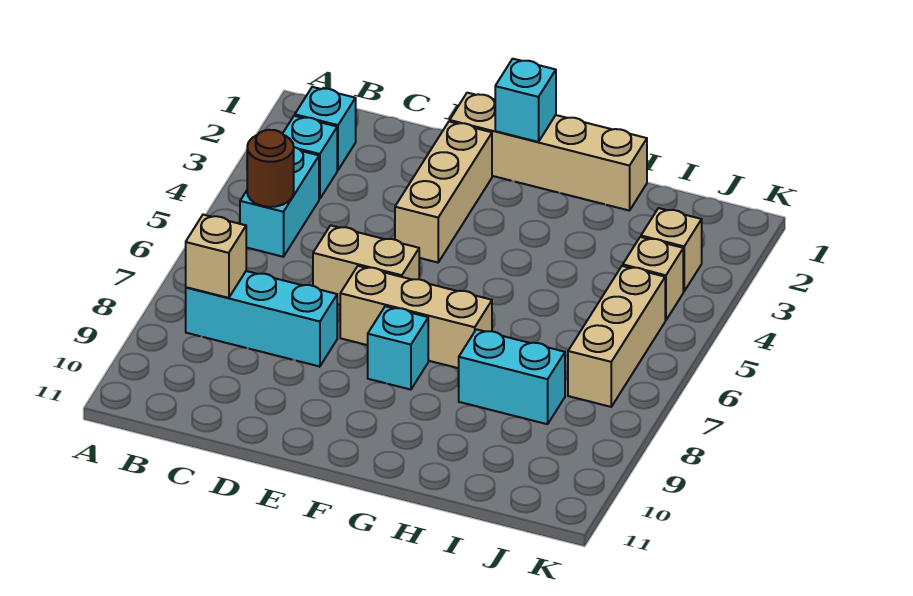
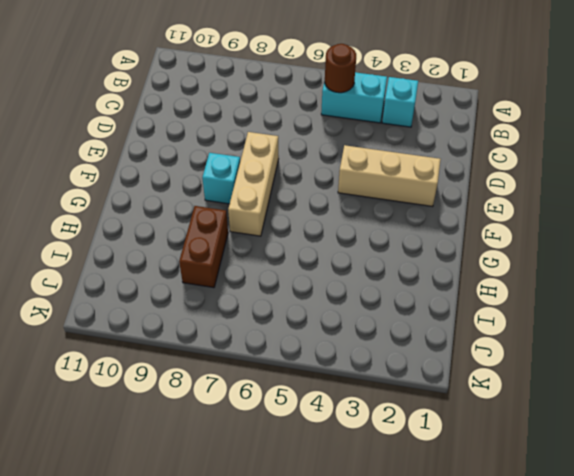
brown brick H8:I8 level 1 -> cyan brick H8:I8 level 1
none -> cyan brick B2 level 1
none -> cyan brick B8:D8 level 1
none -> tan brick D6:E6 level 1

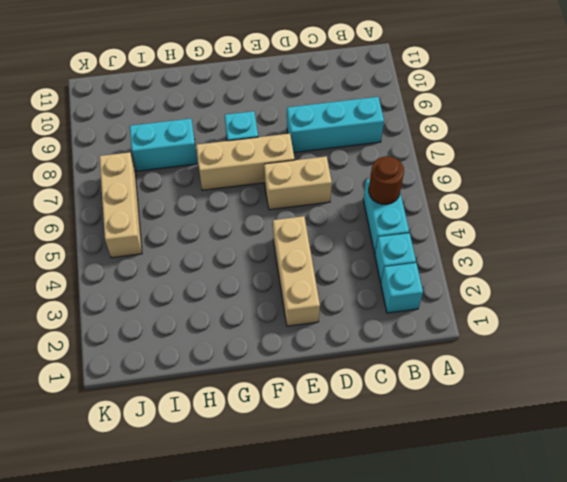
none -> tan brick E1:H1 level 1
none -> tan brick J3 level 1
none -> tan brick J4 level 1

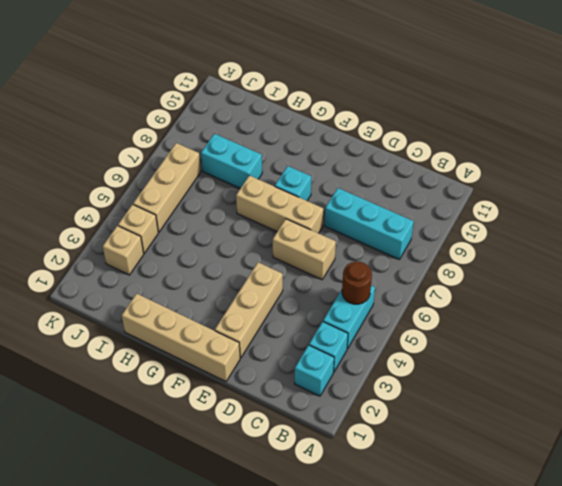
none -> tan brick B8 level 2
none -> cyan brick F1 level 2

